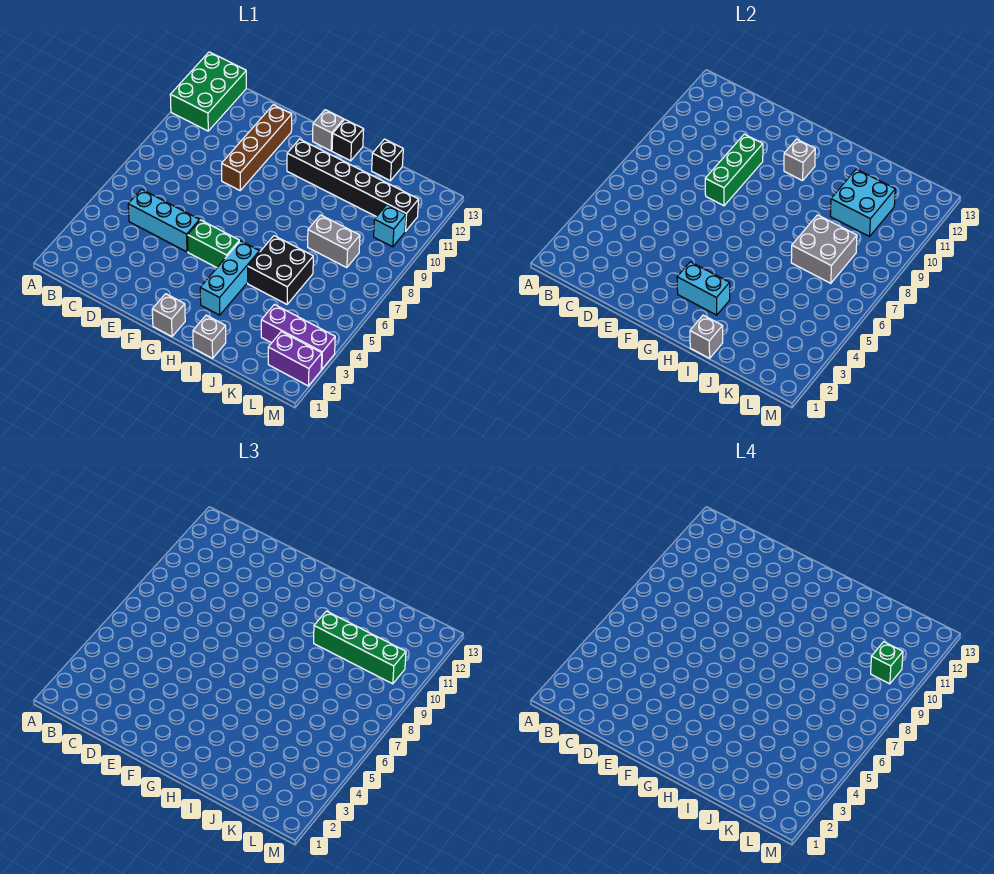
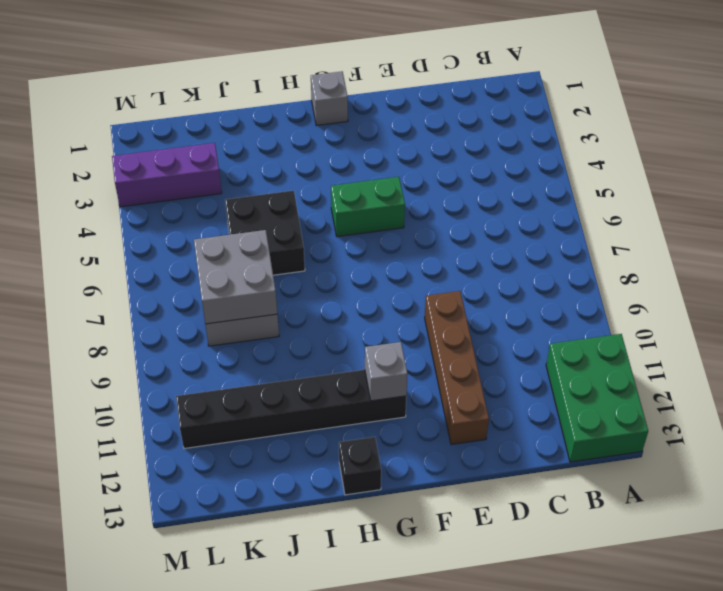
none -> cyan brick C5:E5 level 1
none -> grey brick G13 level 1
none -> cyan brick H3:H5 level 1

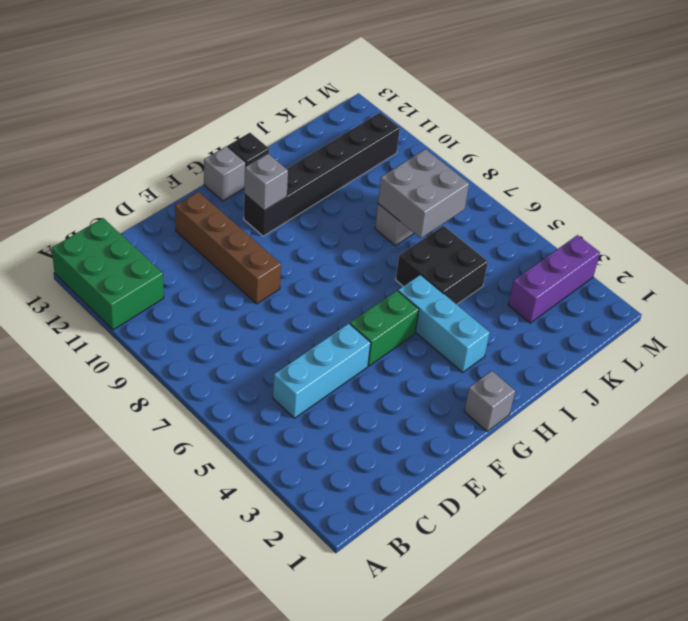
none -> grey brick I1 level 1
none -> black brick J13 level 1
none -> purple brick L2:M2 level 1

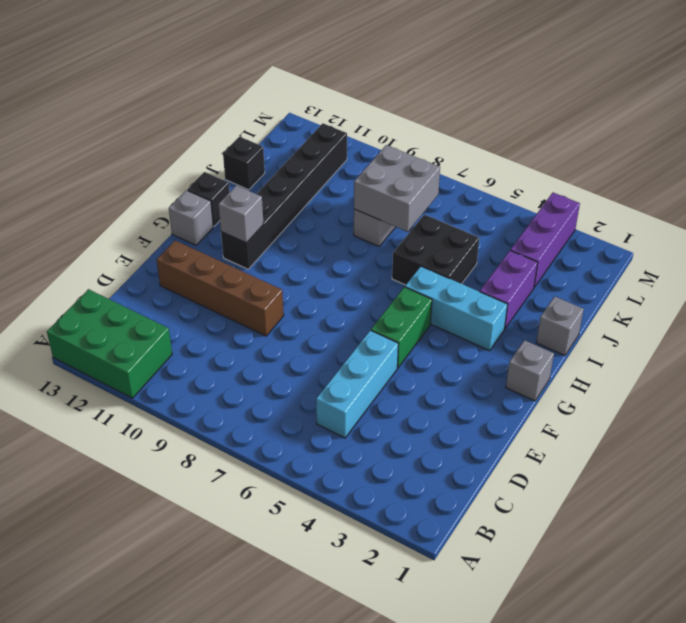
purple brick I3:J3 level 1 -> purple brick L2:M2 level 1
none -> cyan brick L10 level 1
none -> green brick E8:E10 level 2
none -> cyan brick G3:H3 level 2

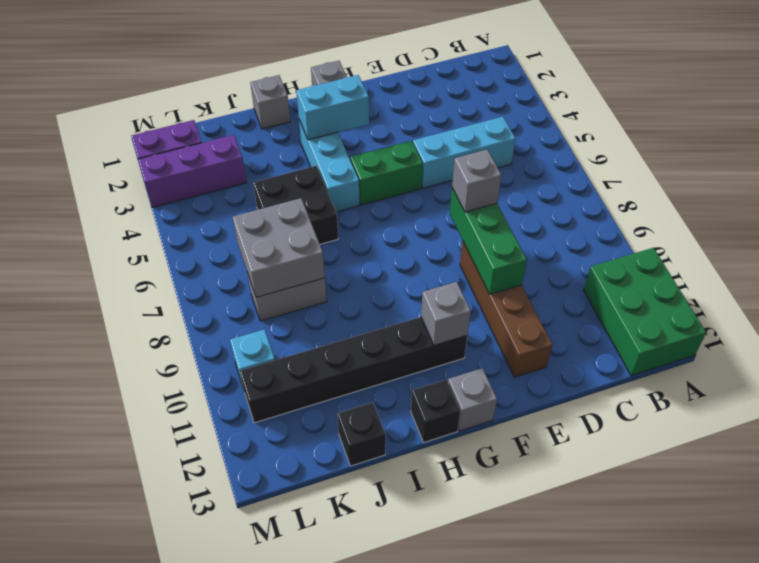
grey brick E8 level 3 -> grey brick I1 level 2
none -> cyan brick J10:K11 level 2
none -> green brick I10:L10 level 3
none -> green brick L10 level 4

